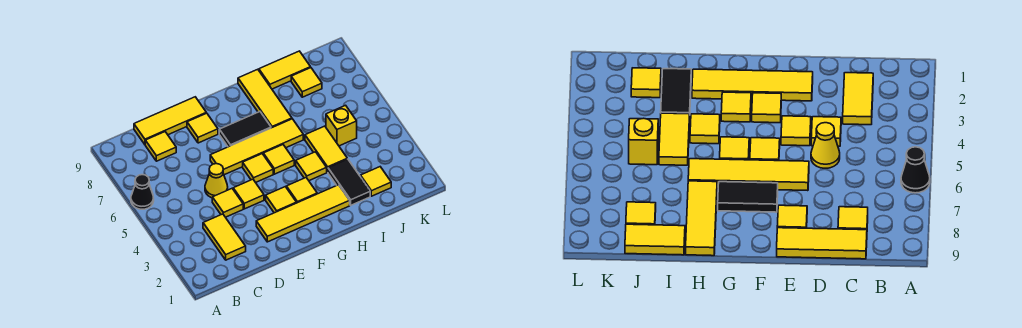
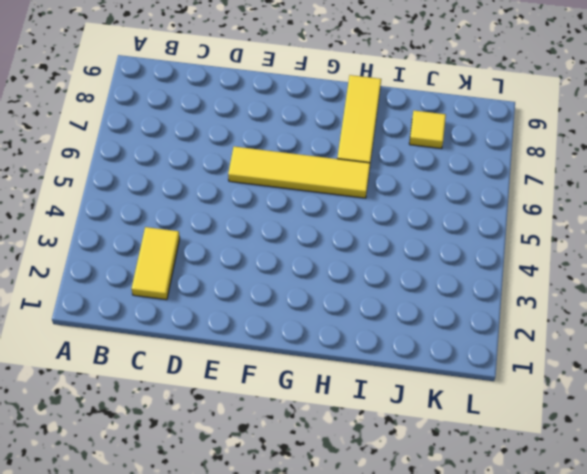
none -> black cone A6 level 1
none -> yellow tile C8 level 1
none -> yellow tile C9:E9 level 1

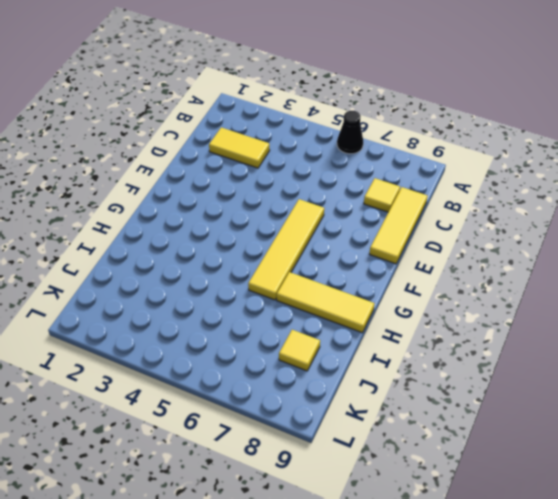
none -> yellow tile D4 level 1
none -> yellow cone D5 level 1
none -> yellow tile E2:H2 level 1

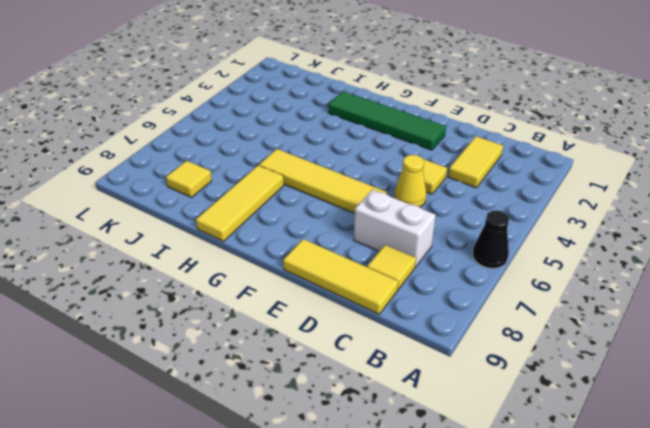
white brick C7:D7 level 1 -> none
green tile E2:H2 level 1 -> yellow tile E2:H2 level 1
none -> yellow tile E4 level 1
none -> yellow tile E8 level 1
none -> yellow tile F3 level 1

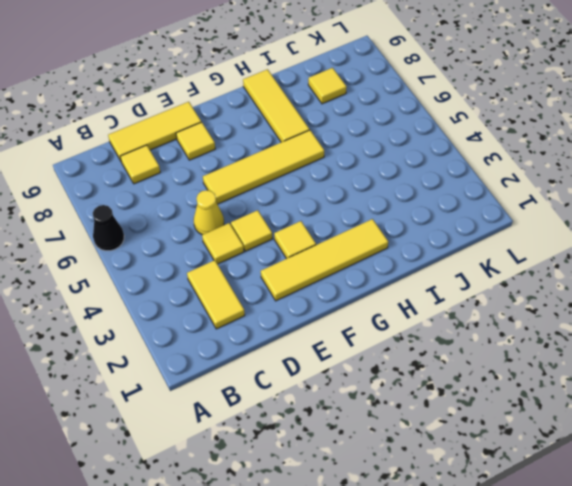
none -> yellow tile F5 level 1
none -> black tile F7:G7 level 1
none -> yellow tile G3 level 1

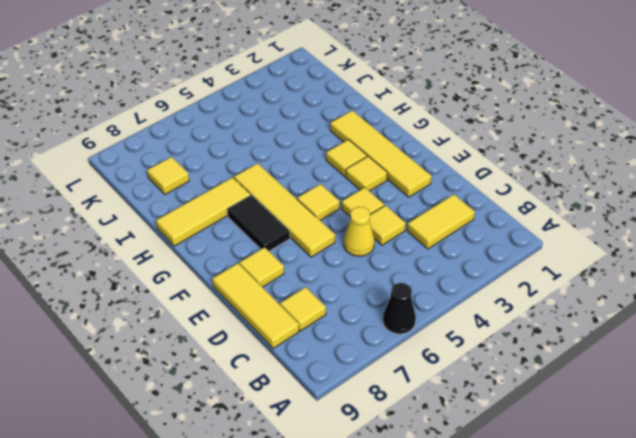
none -> yellow tile G5 level 1
none -> yellow tile H4 level 1
none -> black tile I2:I3 level 1

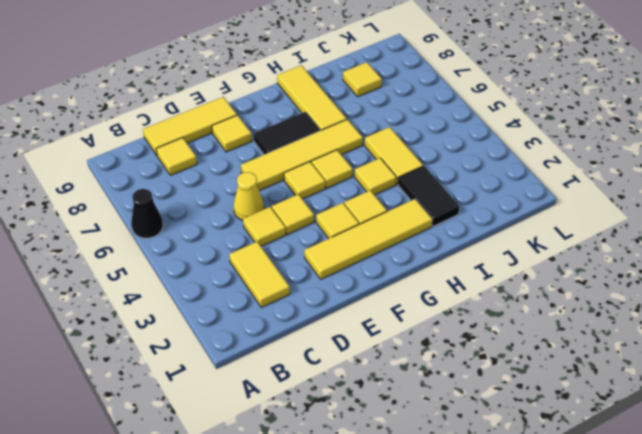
none -> yellow tile I9:J9 level 1
none -> yellow tile J2 level 1
none -> yellow brick J5 level 1

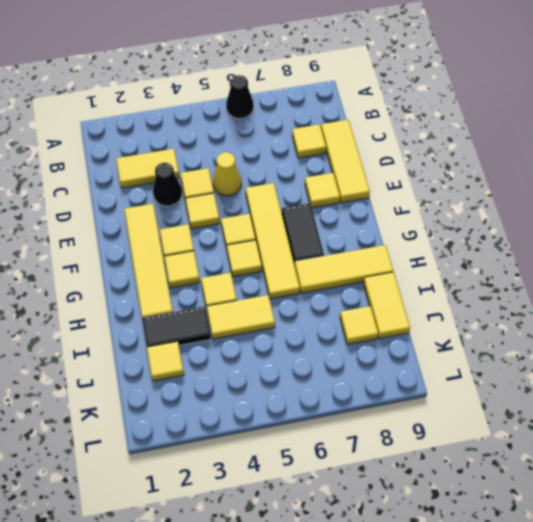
black cone D3 level 1 -> none
none -> yellow brick J5 level 1

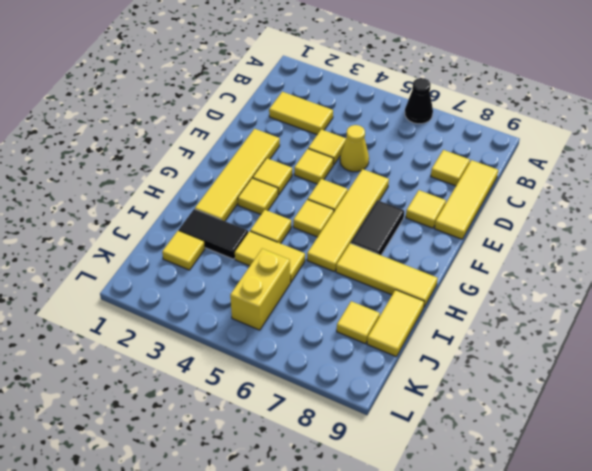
yellow brick J5:K5 level 1 -> yellow brick J5 level 1

